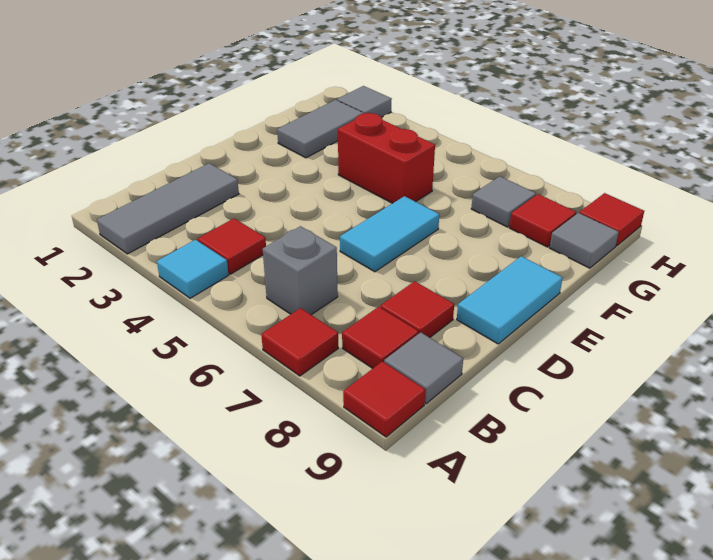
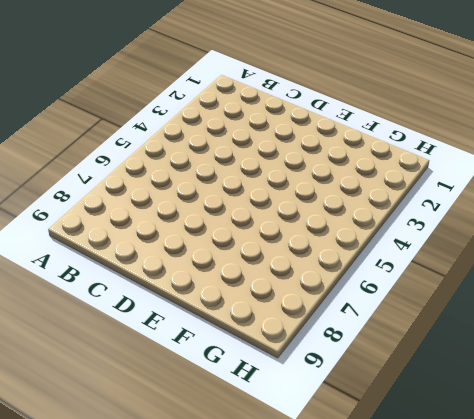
none -> grey tile A2:C2 level 1
none -> cyan tile A4 level 1
none -> red tile A7 level 1

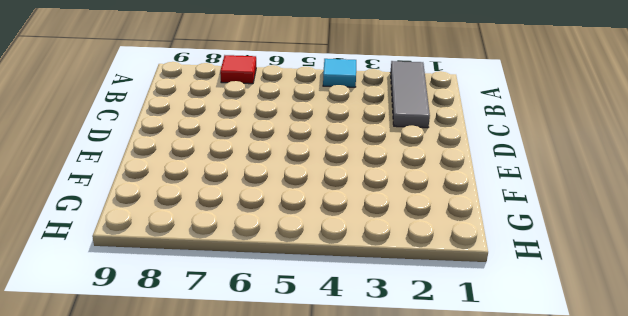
none -> red tile A9 level 1
none -> red tile B4 level 1
none -> grey brick B6 level 1

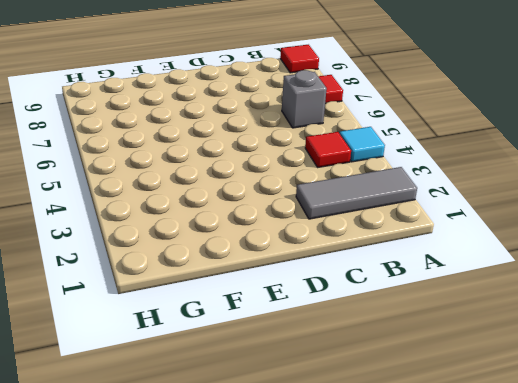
none -> red tile B8 level 1
none -> grey tile B9 level 1
none -> red tile C8 level 1

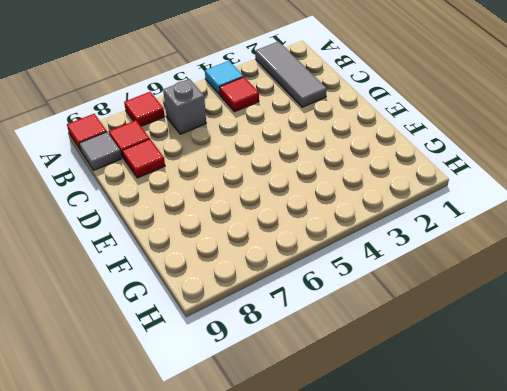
none -> cyan tile D6:E6 level 1
none -> cyan tile D9:E9 level 1
none -> grey tile F2:G2 level 1

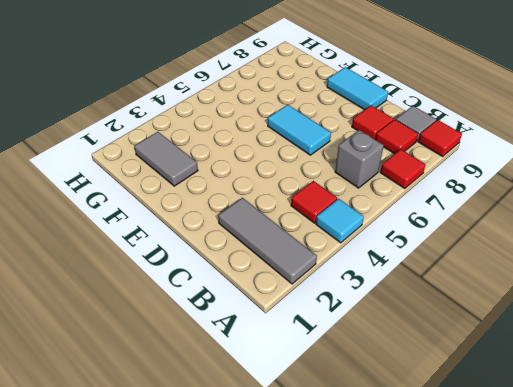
none -> red brick F4:F5 level 1
none -> grey tile G7 level 1
none -> red tile G8 level 1

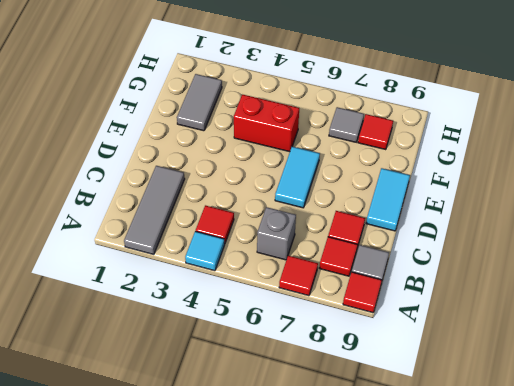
none -> grey tile G9 level 1
none -> grey tile H2 level 1
none -> red tile H9 level 1

